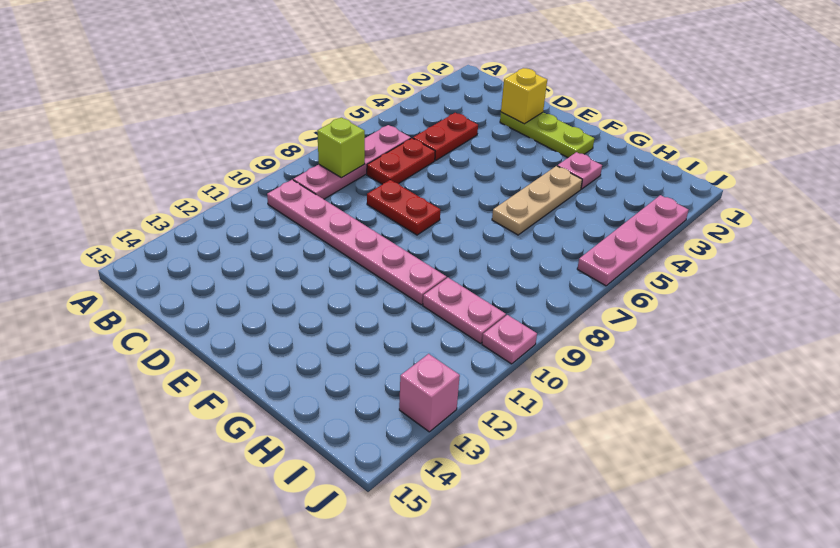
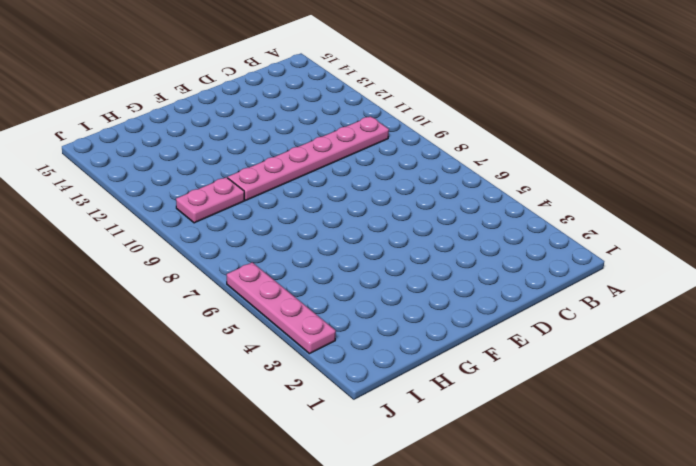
none -> pink plate B6:B9 level 1
none -> red plate C4:C5 level 1
none -> red plate C6:C7 level 1

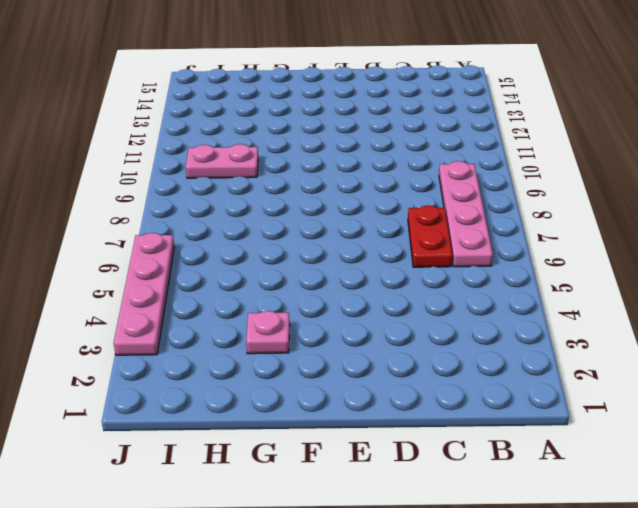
none -> pink plate B10:G10 level 1
none -> red plate C4:C5 level 1
none -> lime plate D2:F2 level 1

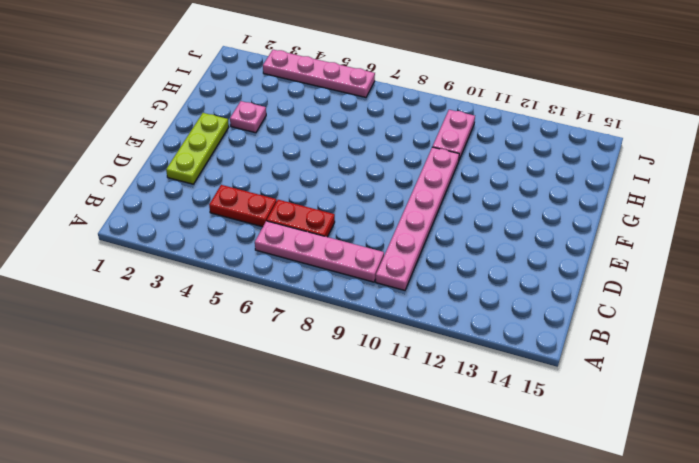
none -> red plate D8:E8 level 1
none -> tan plate G4:G6 level 1
none -> pink plate J10 level 1

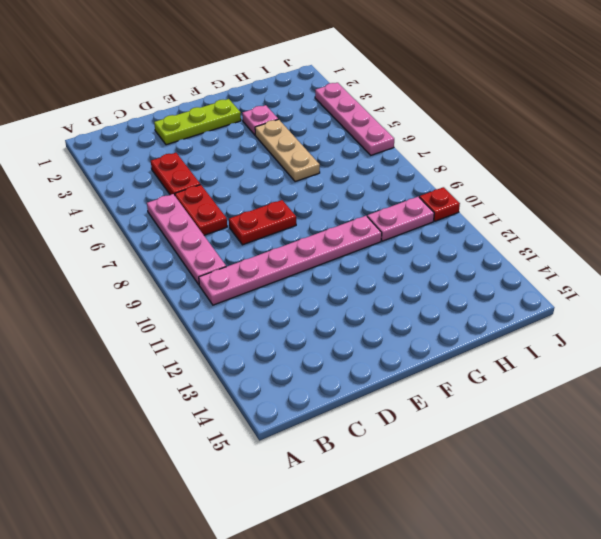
red plate J10 level 1 -> pink plate J10 level 1
none -> pink brick J13 level 1
none -> lime brick B8 level 2
none -> yellow brick D2 level 2

